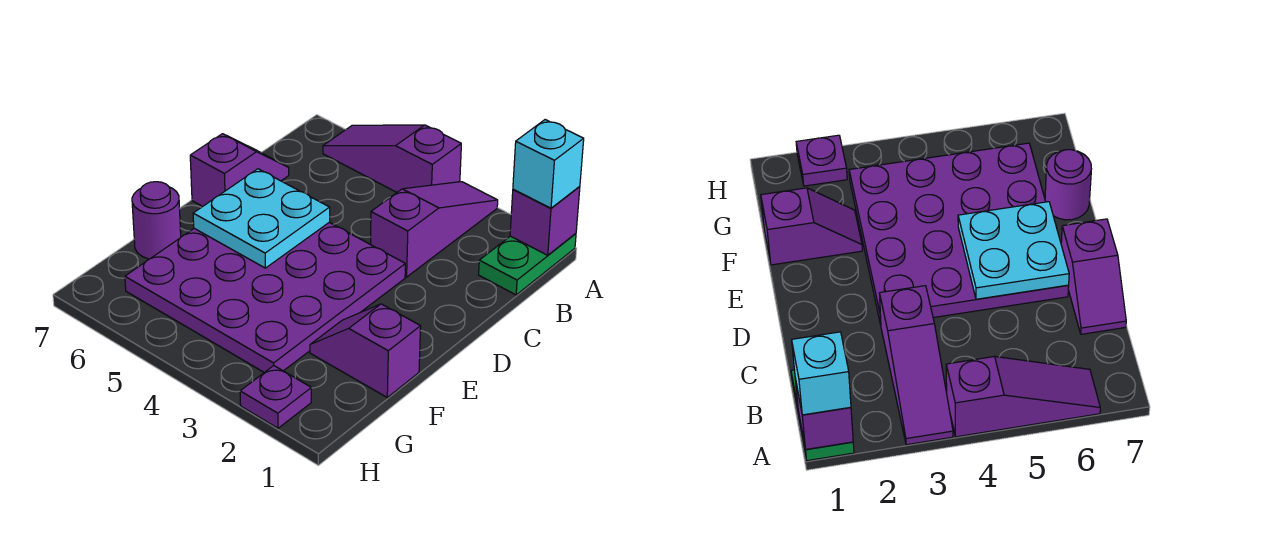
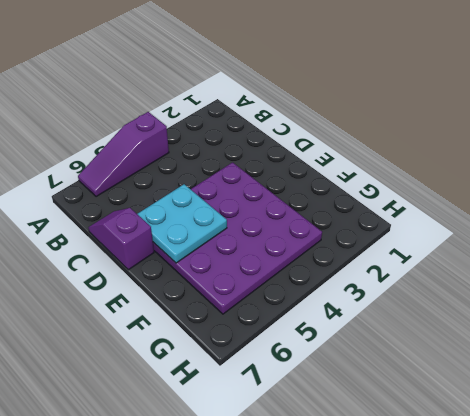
none -> green plate A1:B1 level 1
none -> purple slope A3:C3 level 1 top C

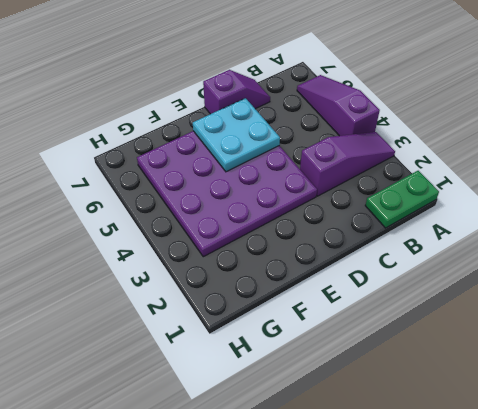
none -> purple slope F1:F2 level 1 top 1
none -> purple round brick F7 level 1

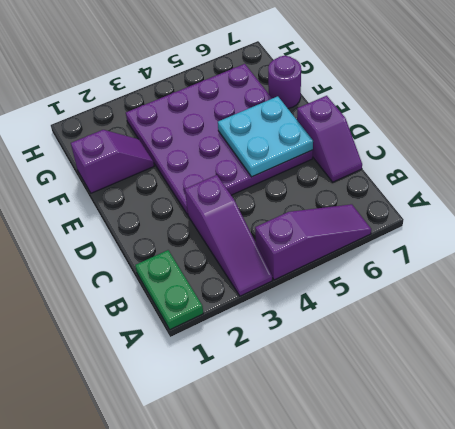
none -> purple plate H2 level 1
none -> purple brick A1 level 2

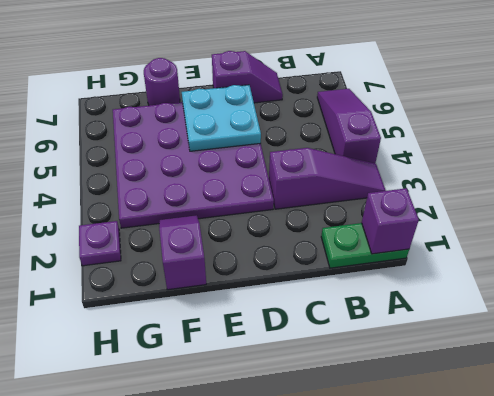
none -> cyan brick A1 level 3

